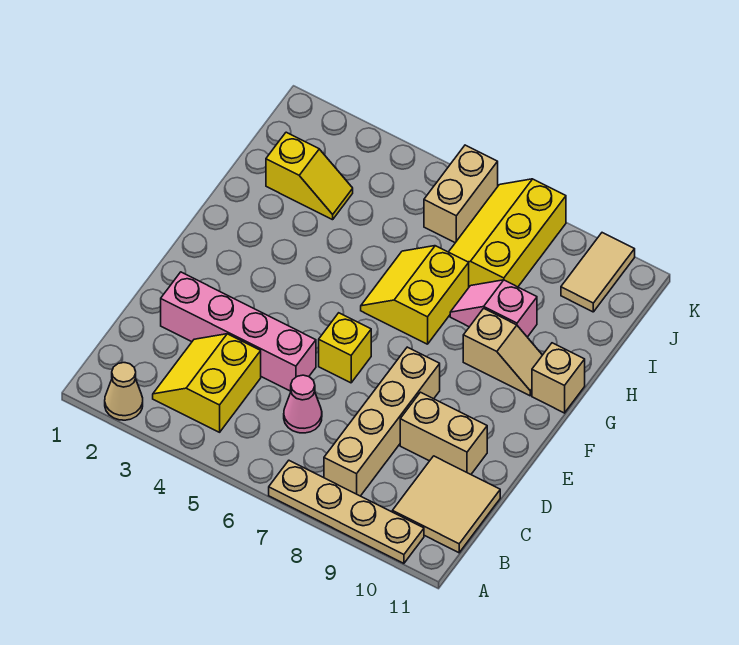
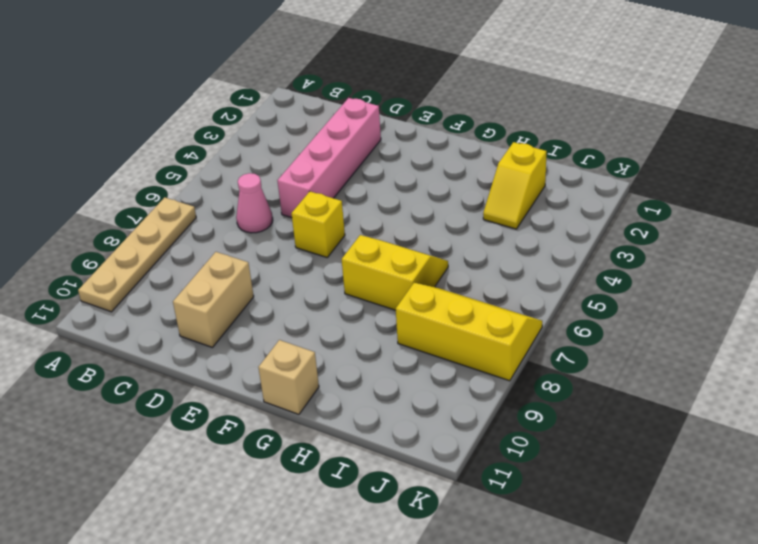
none -> tan cone A2 level 1
none -> yellow slope B3:C4 level 1 top 4
none -> tan brick B8:E8 level 1

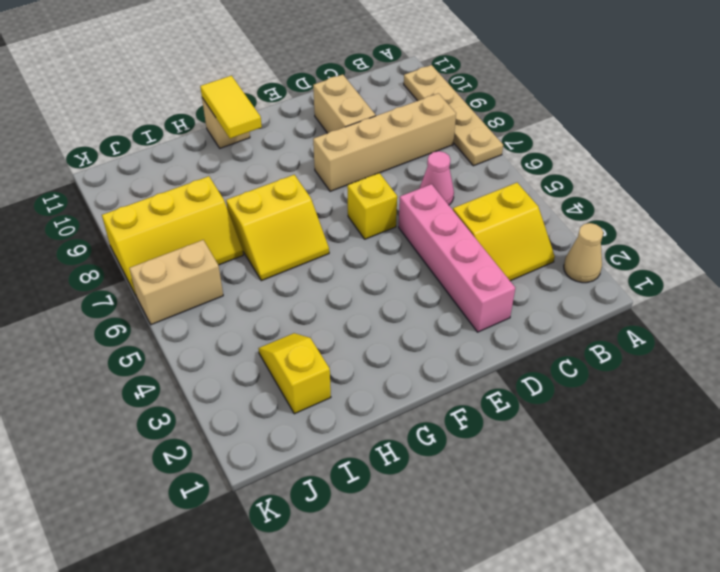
yellow tile G10:G11 level 2 -> none
none -> tan tile B10:C11 level 1
none -> tan slope G9:G10 level 1 top 9
none -> pink slope H8:H9 level 1 top 9

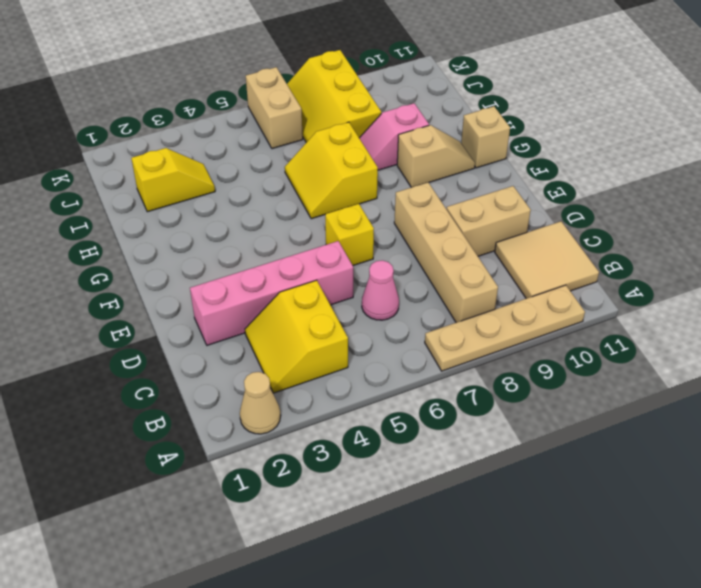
none -> tan tile J10:K10 level 1

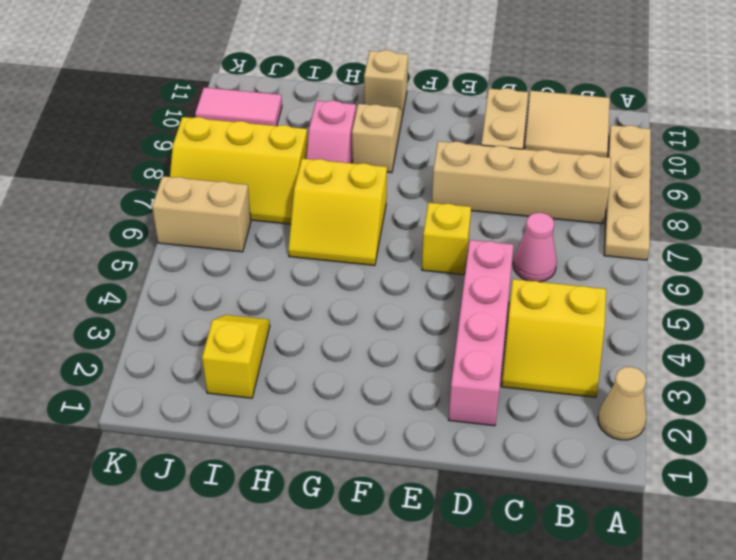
pink tile J10:K10 level 1 -> tan tile J10:K10 level 1

